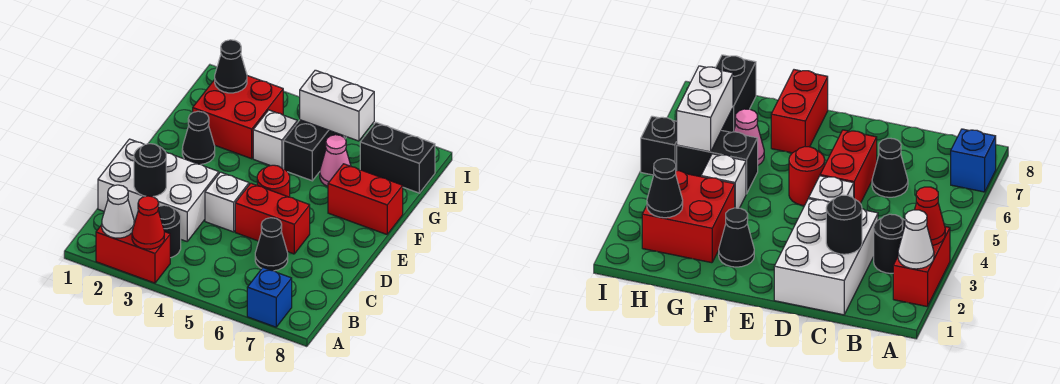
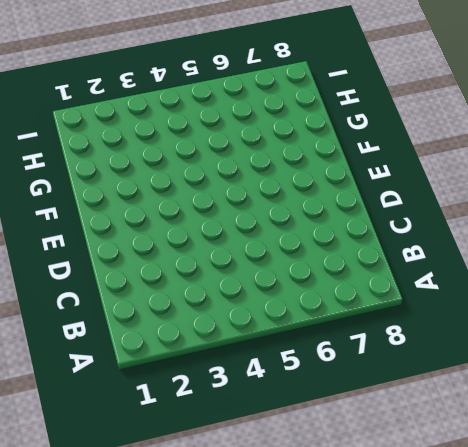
none -> red brick A2:A3 level 1
none -> blue brick A7 level 1
none -> black round brick B3 level 1

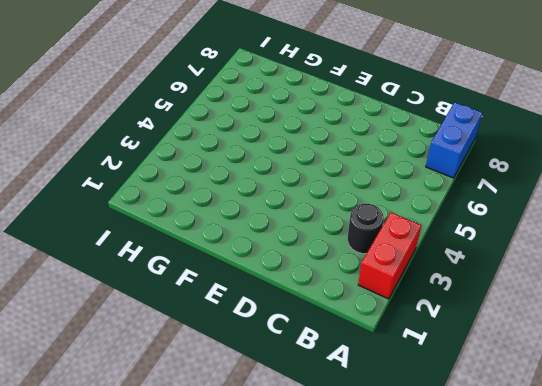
blue brick A7:A8 level 1 -> blue brick A7 level 1
none -> white brick C1:D3 level 1
none -> black cone C6 level 1
none -> white brick D4 level 1

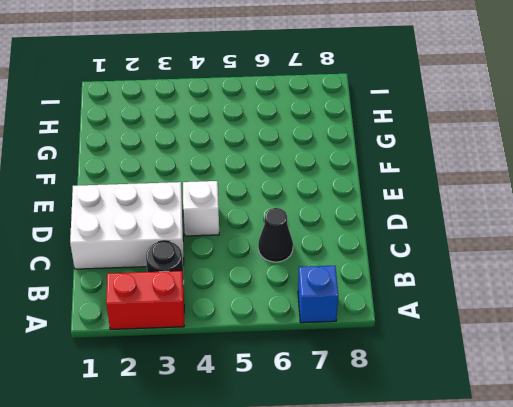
none -> red brick D5:D6 level 1
none -> red round brick E5 level 1
none -> black cone F2 level 1

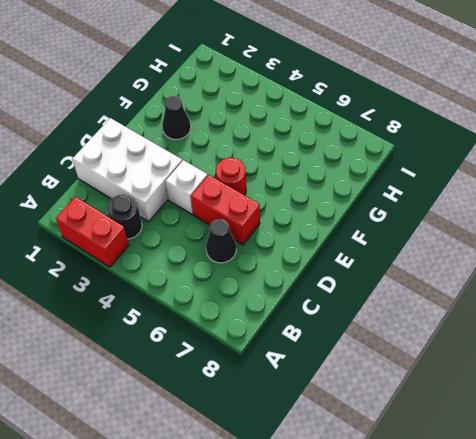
none -> blue brick A7 level 1
none -> red brick F7:F8 level 1
none -> red brick G2:H3 level 1

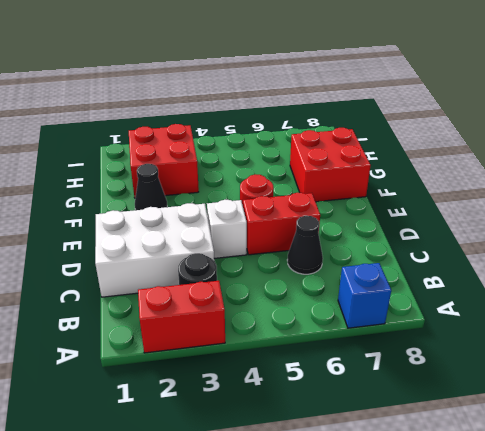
red brick F7:G8 level 1 -> red brick F7:F8 level 1
none -> white brick G4 level 1
none -> black brick G5:H5 level 1
none -> pink cone G6 level 1

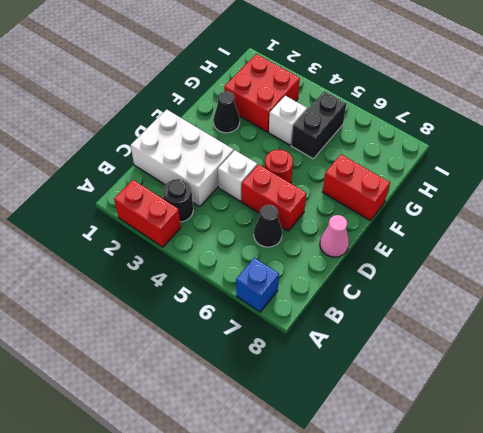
pink cone D8 level 1 -> pink cone G6 level 1
none -> black brick H7:H8 level 1
none -> black brick I5 level 1
none -> white cone A2 level 2

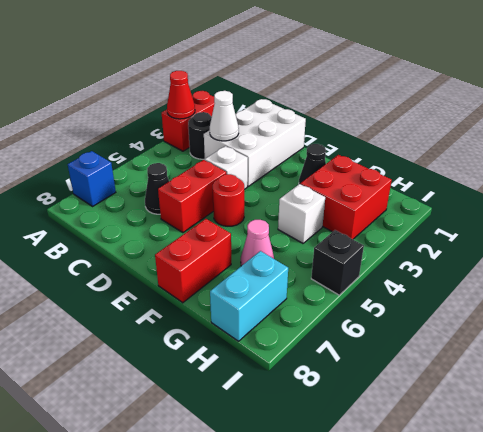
white cone C3 level 2 -> white cone A2 level 2
cyan brick H7:H8 level 1 -> black brick H7:H8 level 1
none -> black brick G5:H5 level 1
none -> black round brick C2 level 2
none -> black cone H2 level 2

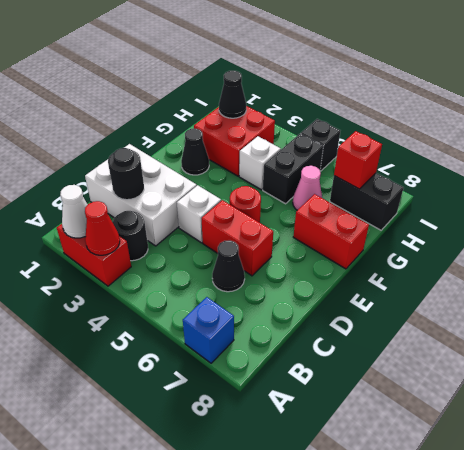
red brick H7 level 2 -> none
none -> white brick H5:H6 level 2

